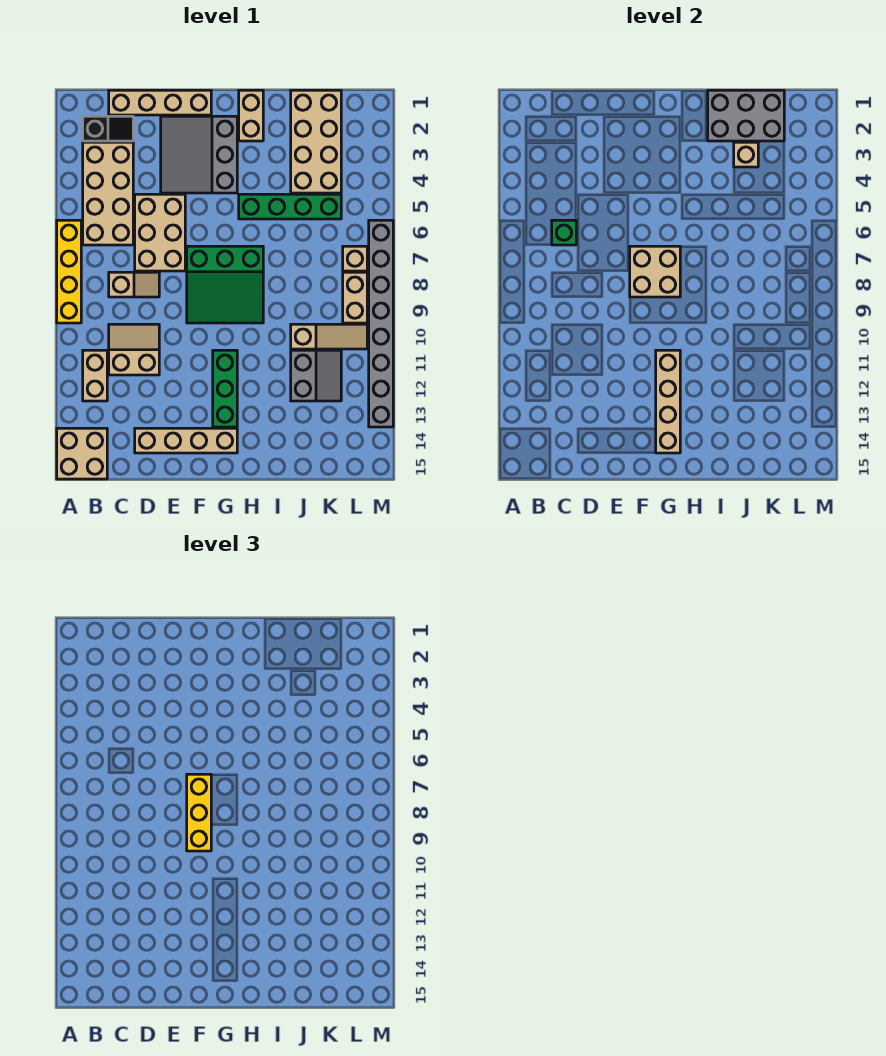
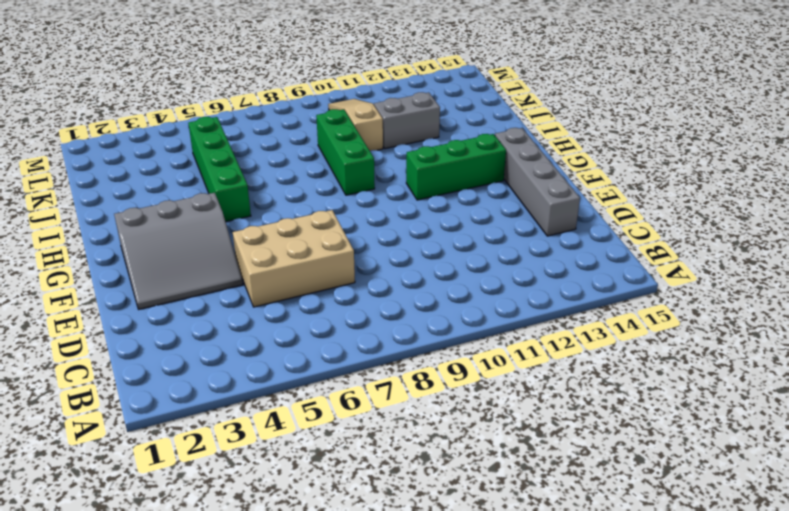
grey brick D14:G14 level 1 -> tan brick D14:G14 level 1
green brick H9:J9 level 1 -> green slope F7:H9 level 1 top 7
none -> yellow brick A6:A9 level 1
none -> tan brick A14:B15 level 1
none -> black slope B2:C2 level 1 top B

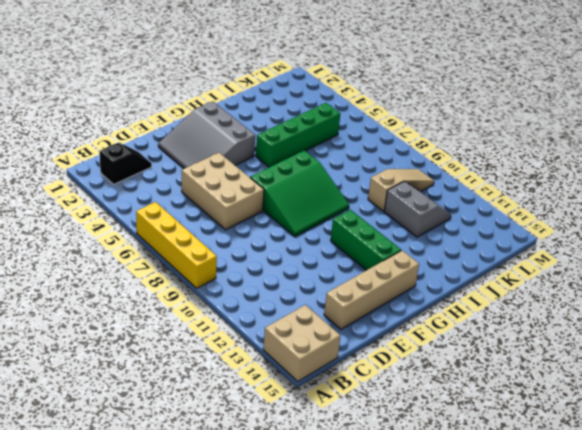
none -> tan brick B3:C6 level 1
none -> tan brick B11:B12 level 1
none -> tan brick C1:F1 level 1

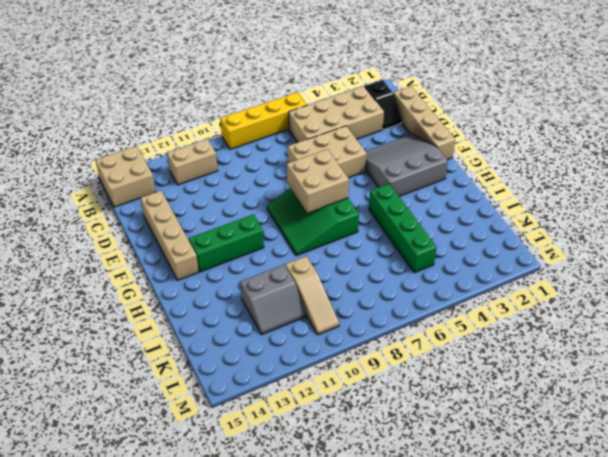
none -> tan slope C8:D8 level 1 top C
none -> tan slope C10:D11 level 1 top 11
none -> tan brick H1:H2 level 1

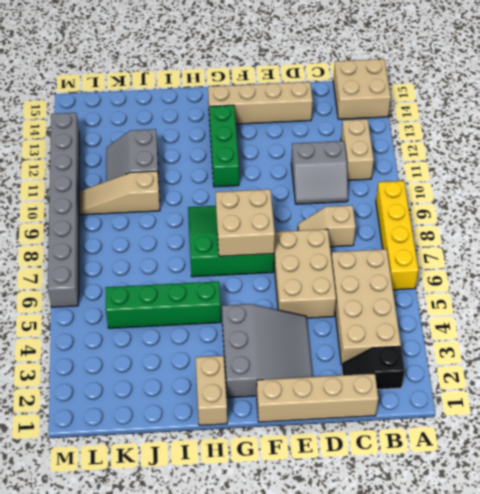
grey slope C10:D11 level 1 top 11 -> tan slope C10:D11 level 1 top 11
none -> tan brick J1:K4 level 1
none -> tan brick L7 level 1
none -> tan brick L8:L9 level 1

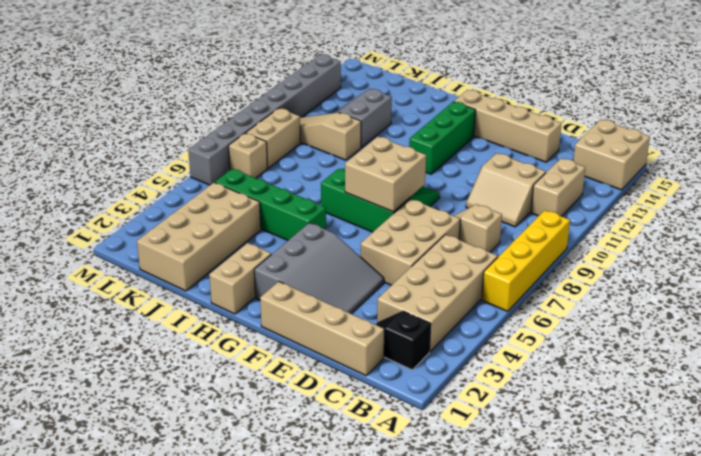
none -> green brick C6 level 2
none -> tan brick G11:G14 level 2
none -> grey brick I1:K2 level 2

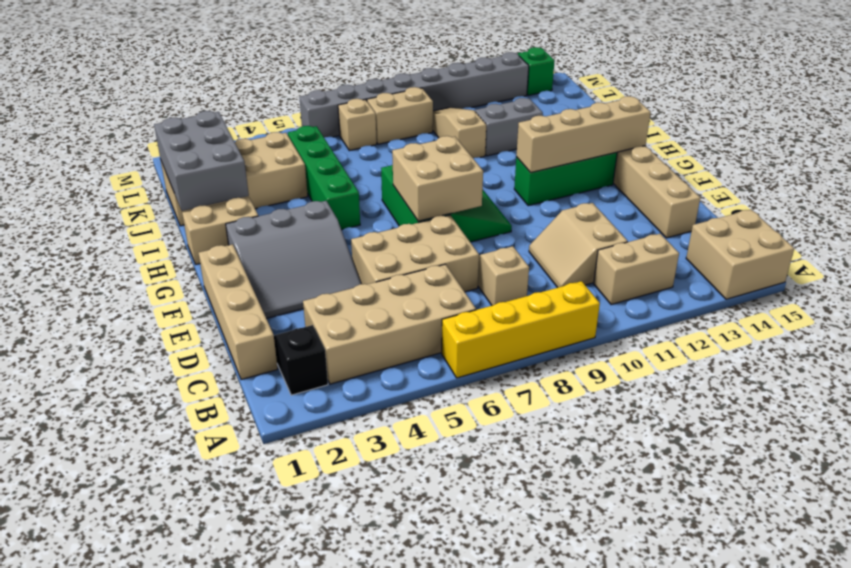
green brick M14 level 1 -> green brick C6 level 2
none -> tan brick J3 level 2
none -> yellow brick F7:F9 level 3

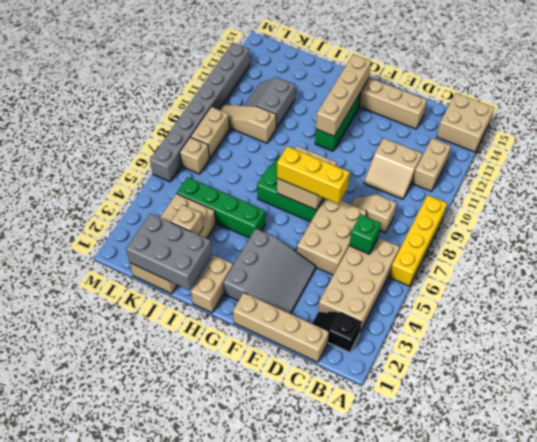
yellow brick E7:G7 level 3 -> yellow brick F7:F9 level 3

